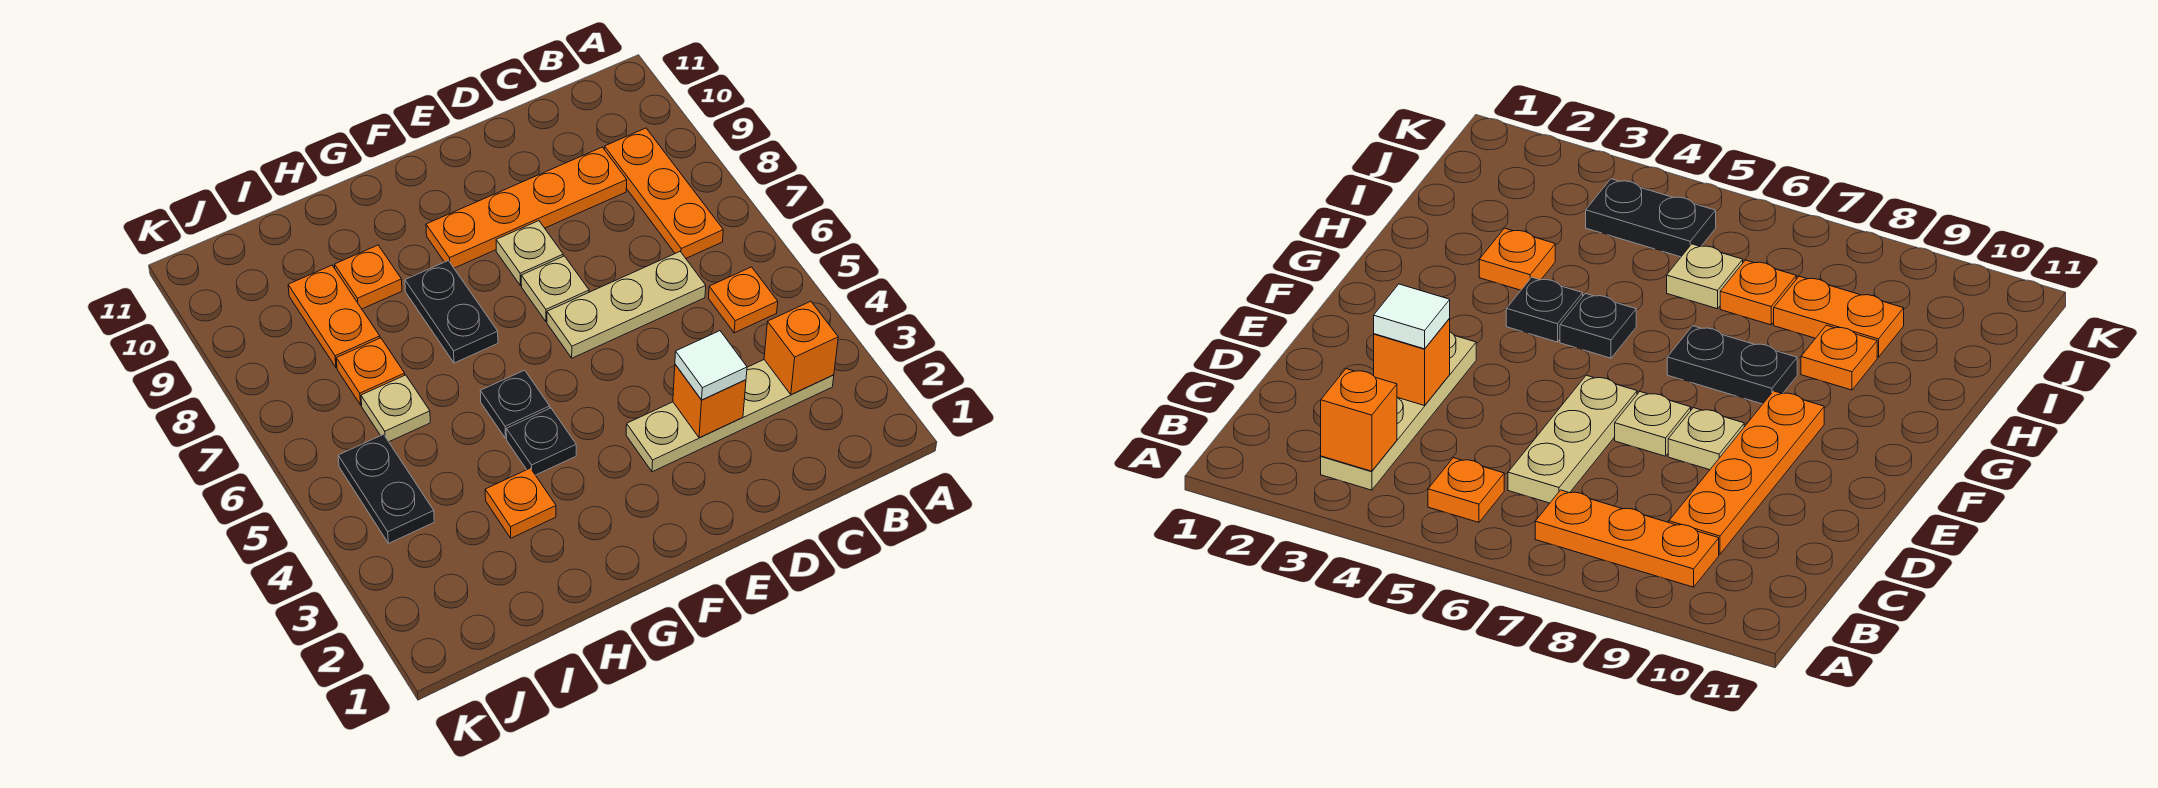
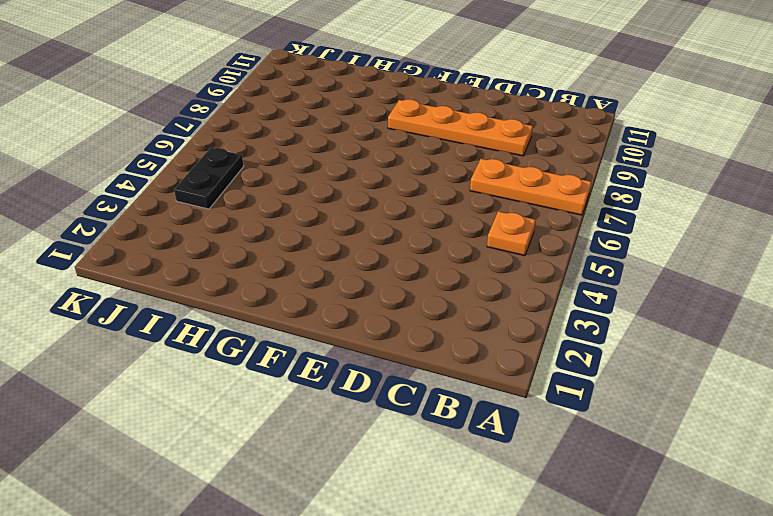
orange plate A7:C7 level 1 -> orange plate B7:B9 level 1
none -> tan plate B3:E3 level 1
none -> tan plate C6:E6 level 1
none -> tan plate E7 level 1

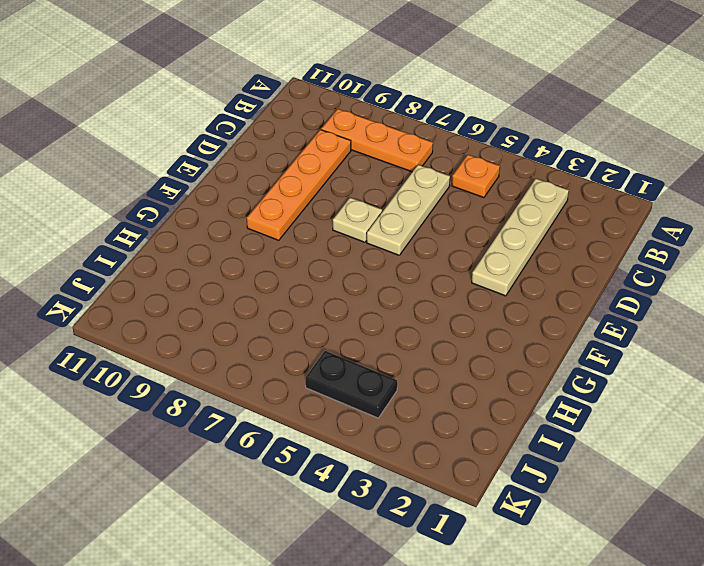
none -> tan plate E8 level 1
none -> black plate G4 level 1
none -> black plate G5 level 1

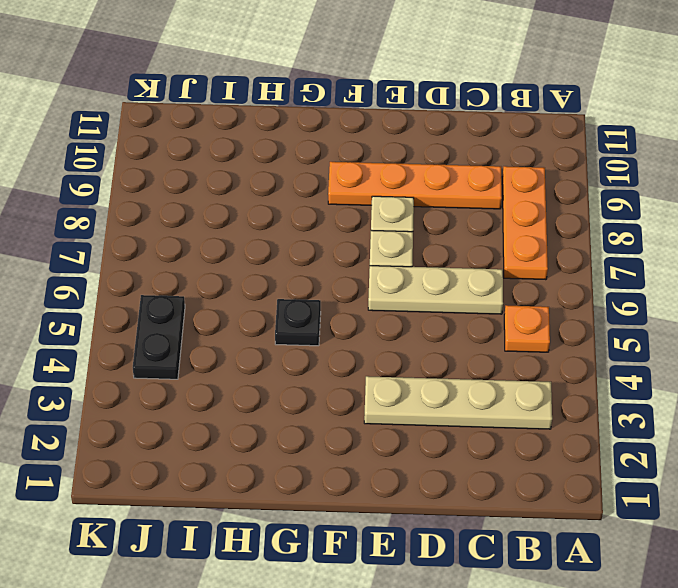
none -> black plate G4 level 1
none -> black plate G7:G8 level 1
none -> orange plate H3 level 1

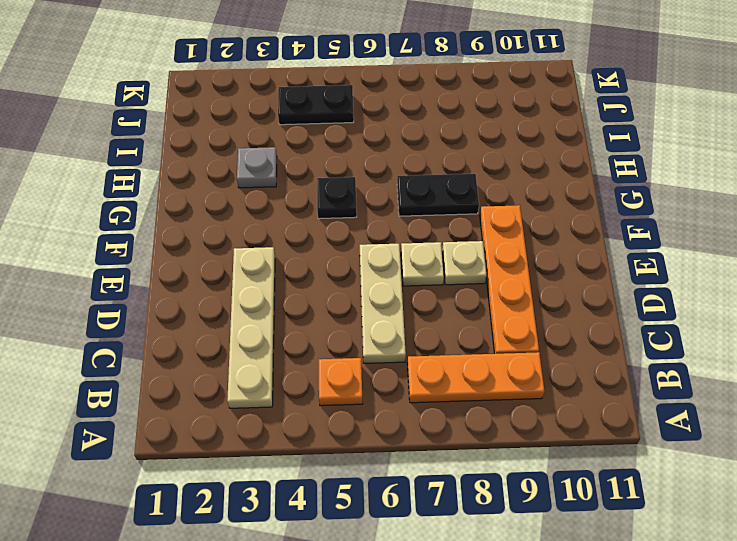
grey plate H3 level 1 -> orange plate H3 level 1
none -> black plate G4 level 1
none -> orange plate H9 level 1
none -> tan plate I6 level 1

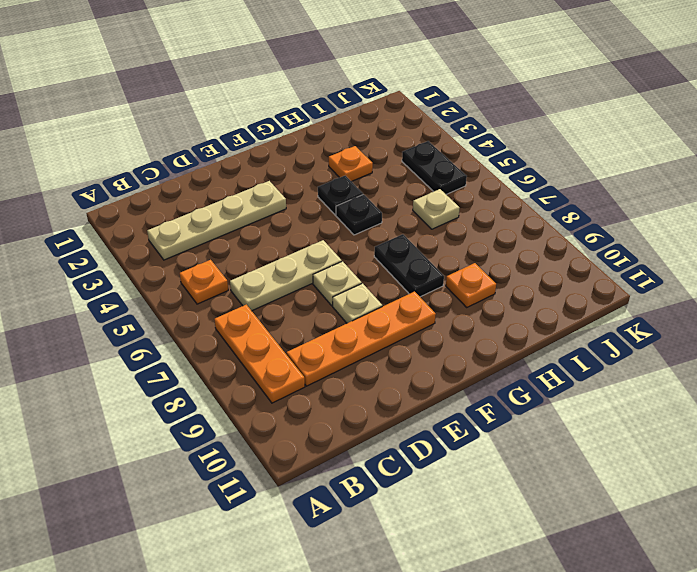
none -> orange plate I7 level 1
none -> orange plate I8:I9 level 1
none -> orange brick B3 level 2

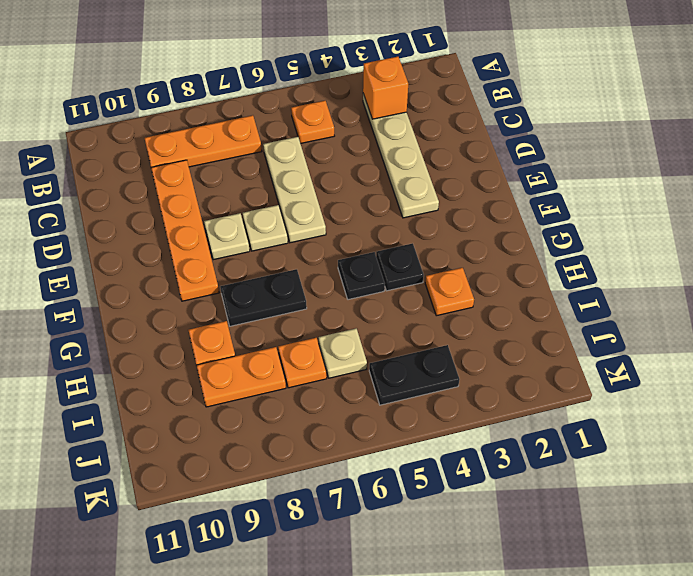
none -> orange brick D3 level 2
none -> white tile D3 level 3

